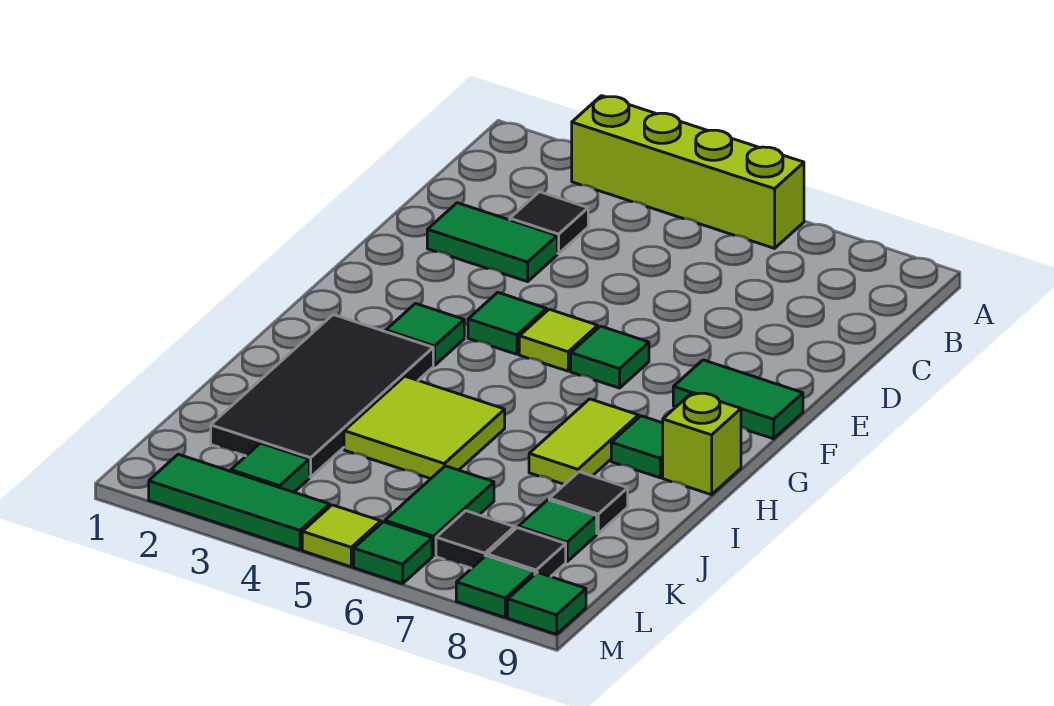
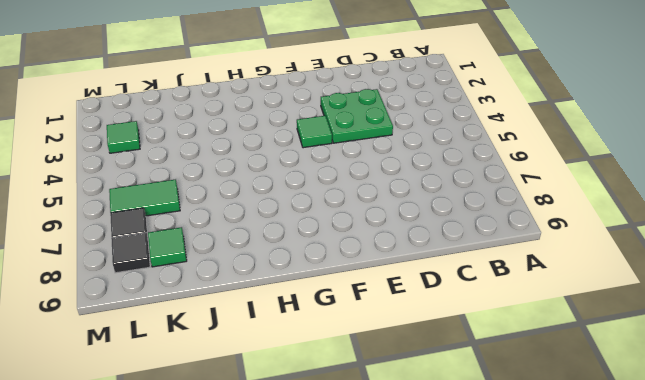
green plate D3:E4 level 1 -> green tile D2:D3 level 1
none -> lime brick A3:A6 level 1
none -> black tile C3 level 1
none -> lime tile F5 level 1

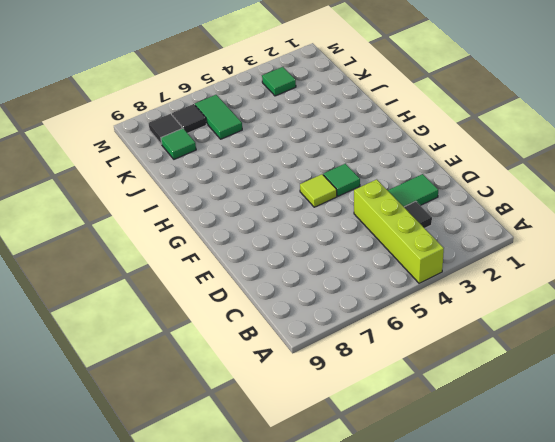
lime brick A4:D4 level 1 -> lime brick A3:A6 level 1
none -> green tile F6 level 1
none -> green tile F8:F9 level 1
none -> green tile G3 level 1

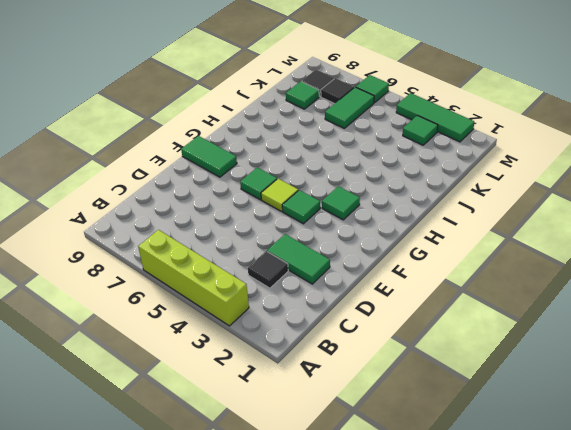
none -> black tile H2:K3 level 1
none -> lime tile H7:I7 level 1
none -> green tile H8 level 1

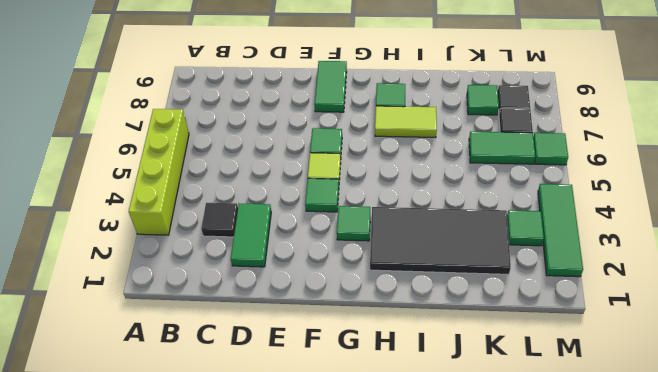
none -> lime brick H9 level 1
none -> lime tile I4:J5 level 1
none -> black tile J8 level 1

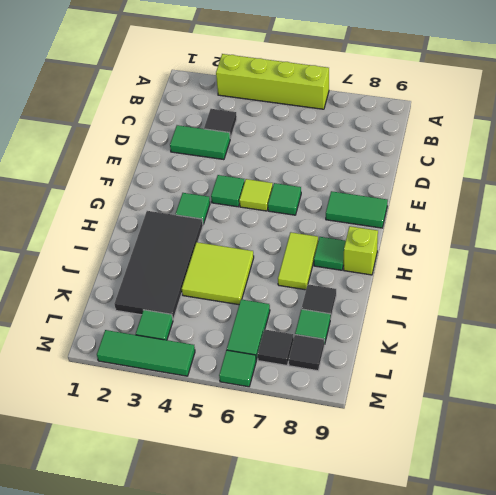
none -> lime tile M5 level 1
none -> green tile M8 level 1
none -> green tile M9 level 1

